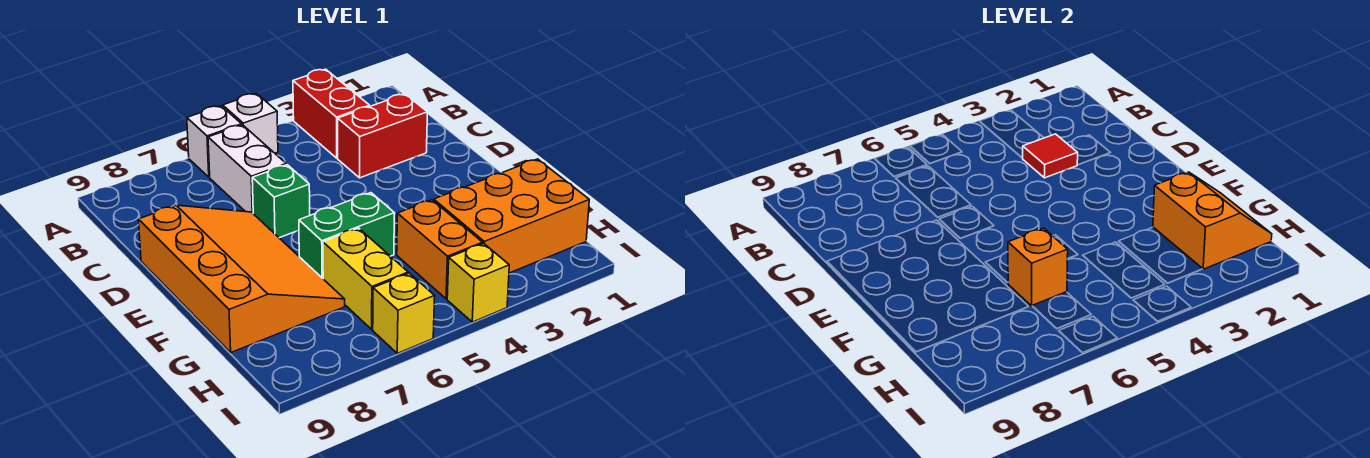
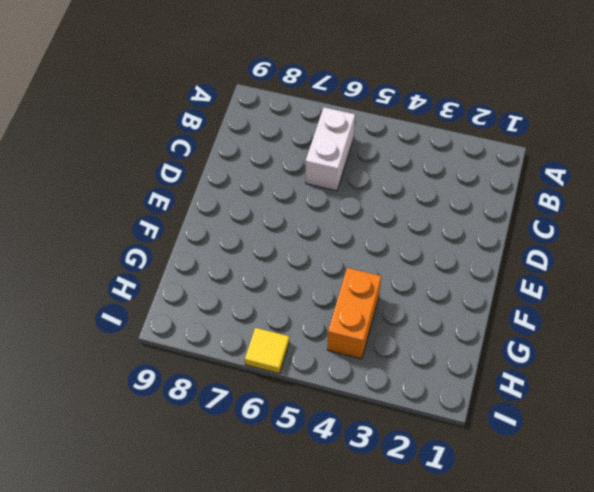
yellow tile I6 level 1 -> yellow brick I6 level 1
none -> red brick A3:B3 level 1
none -> white brick A5 level 1
none -> white brick A6 level 1

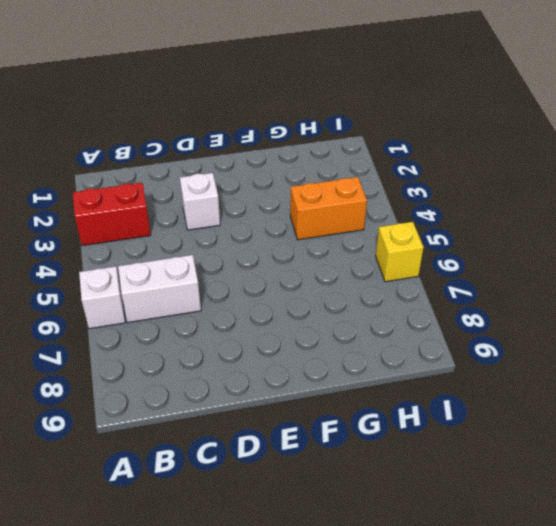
white brick D3 level 1 -> white brick A5 level 1
none -> red brick C2:C3 level 1
none -> green brick D6 level 1
none -> orange slope D7:G9 level 1 top 9

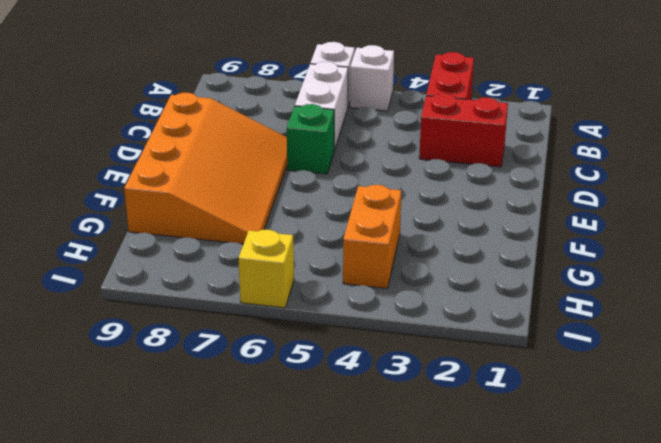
none -> green brick F5:F6 level 1
none -> orange brick G1:H3 level 1
none -> yellow brick G6:H6 level 1

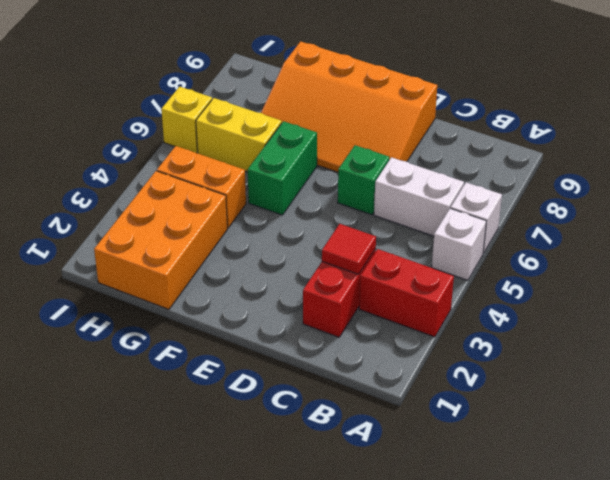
none -> yellow brick I4 level 1
none -> orange slope G1:H2 level 2 top 2
none -> orange brick G6 level 2

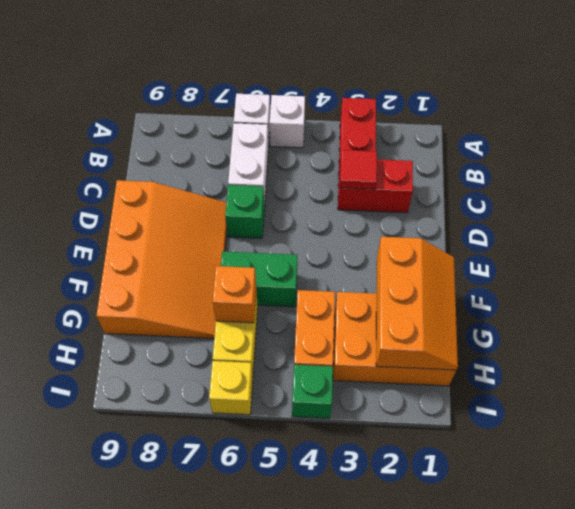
orange slope F1:H2 level 2 top 2 -> orange slope G1:H2 level 2 top 2
green brick I4 level 1 -> yellow brick I4 level 1

